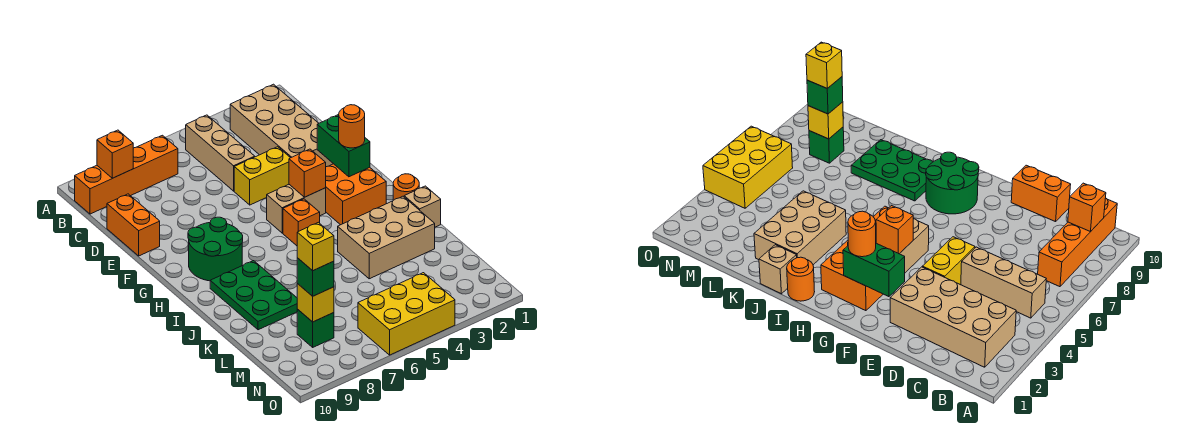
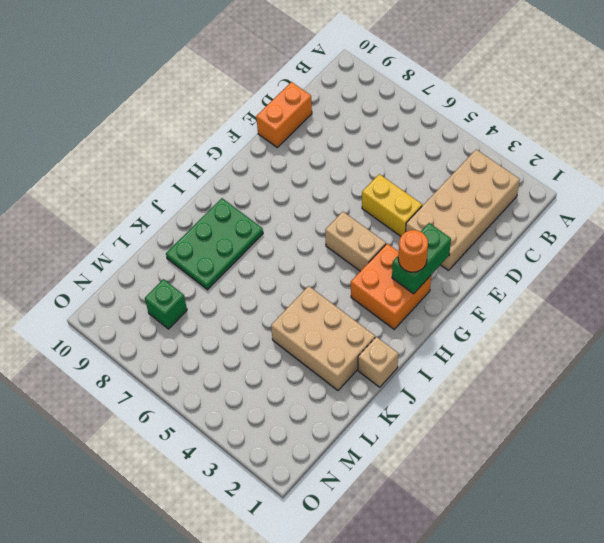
none -> tan brick B5:D5 level 1
none -> orange brick B7:B10 level 1
none -> green round brick G8:H9 level 1

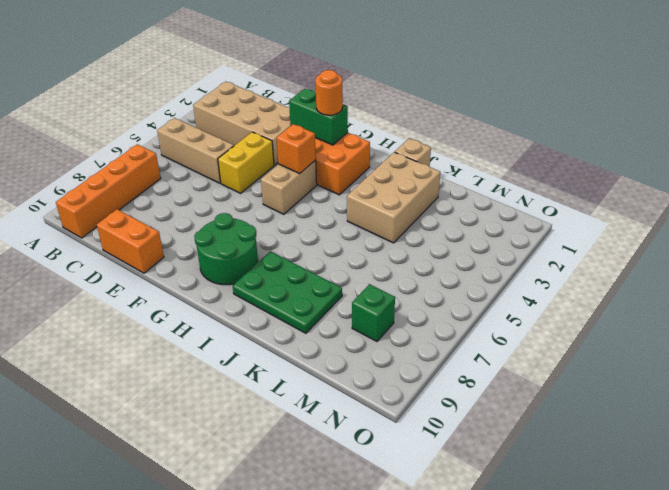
none -> orange brick H5 level 1
none -> orange round brick I1 level 1
none -> yellow brick N4:O6 level 1

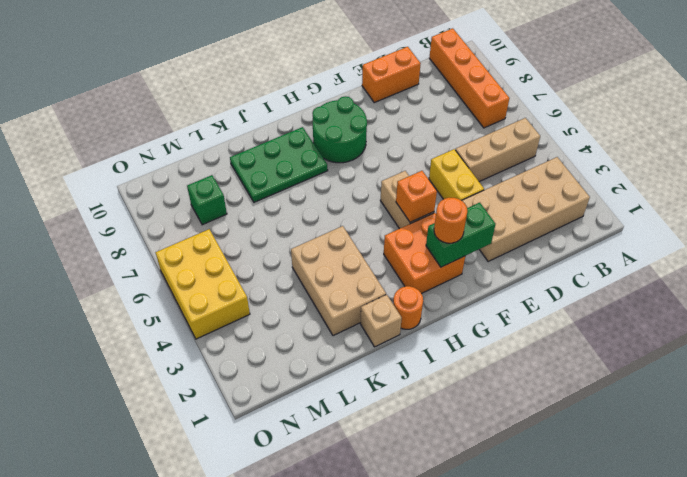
none -> orange brick H5 level 1
none -> orange brick B9 level 2
none -> yellow brick M8 level 2

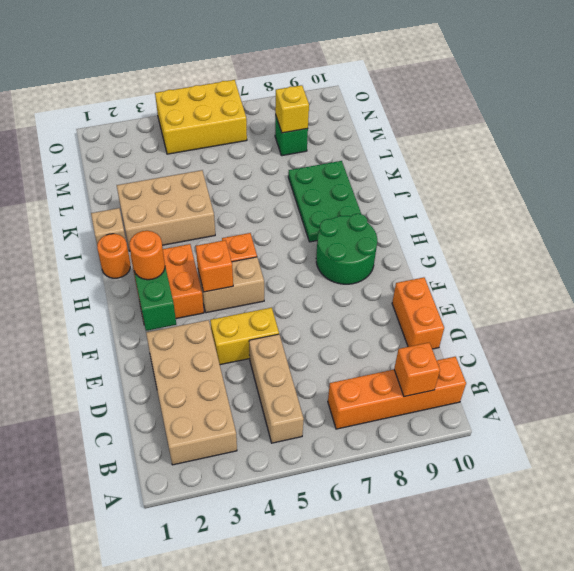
none -> green brick M8 level 3
none -> yellow brick M8 level 4

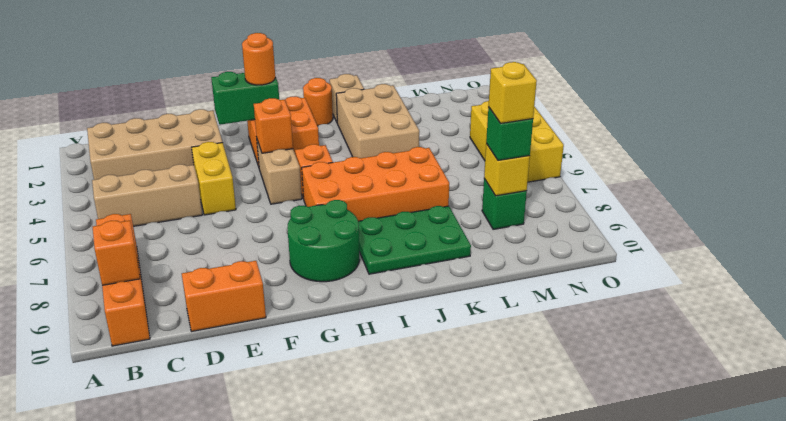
orange brick H6:K7 level 1 -> none

